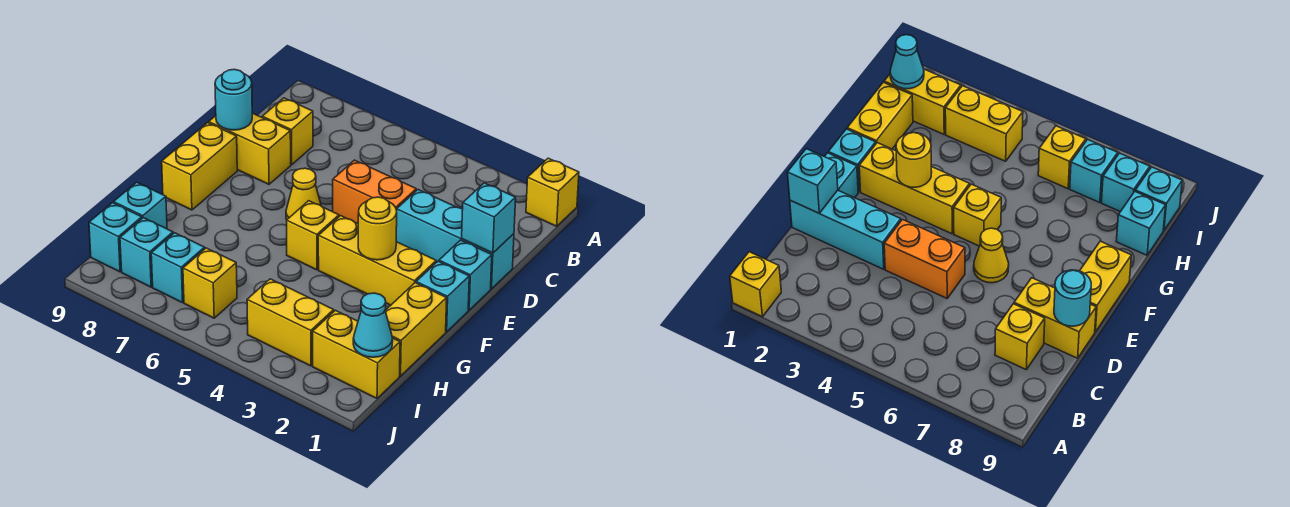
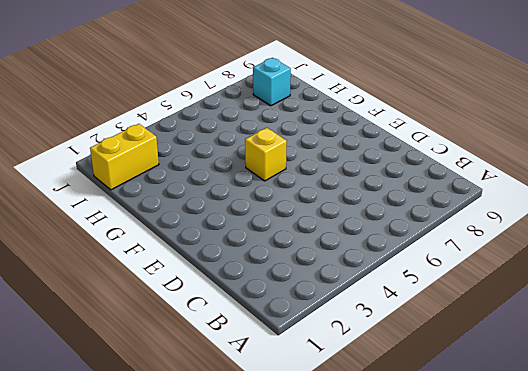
none -> yellow brick A1 level 1
none -> yellow brick C8 level 1
none -> cyan brick D1:D3 level 1

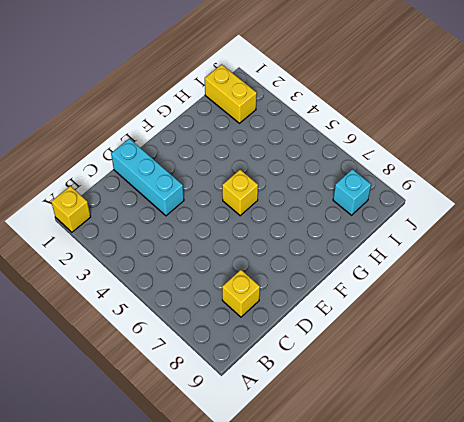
none -> orange brick D4:D5 level 1
none -> yellow brick D8:D9 level 1
none -> cyan brick E1 level 1

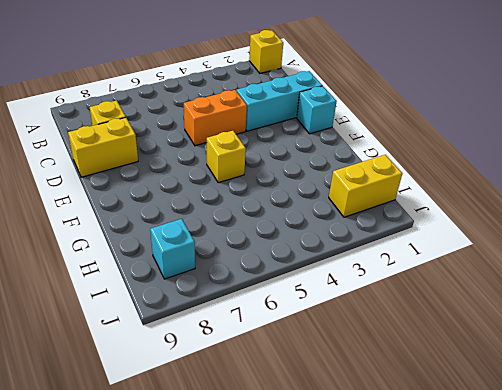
none -> yellow cone E6 level 1
none -> yellow brick E9:F9 level 1
none -> cyan brick F1 level 1

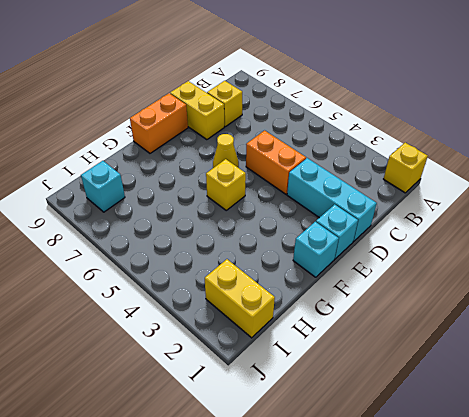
orange brick E9:F9 level 1 -> yellow brick E9:F9 level 1
none -> yellow brick F2:F4 level 1
none -> yellow brick G1:H1 level 1
none -> cyan brick H9 level 1

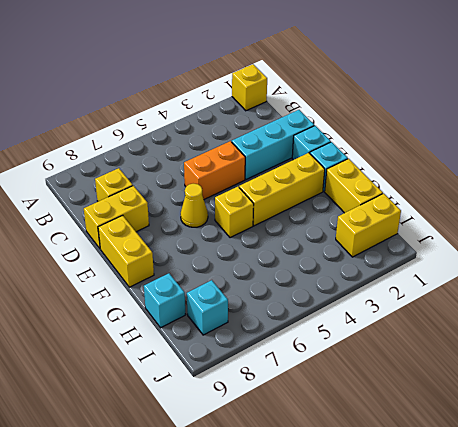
none -> yellow brick I3:I4 level 1
none -> yellow brick I6 level 1
none -> cyan brick I7 level 1

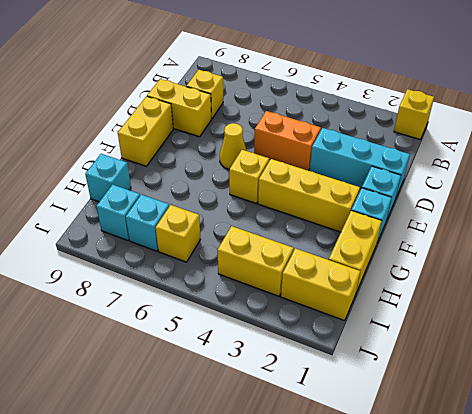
none -> cyan brick I9 level 1
none -> cyan brick D1 level 2
none -> cyan round brick D9 level 2

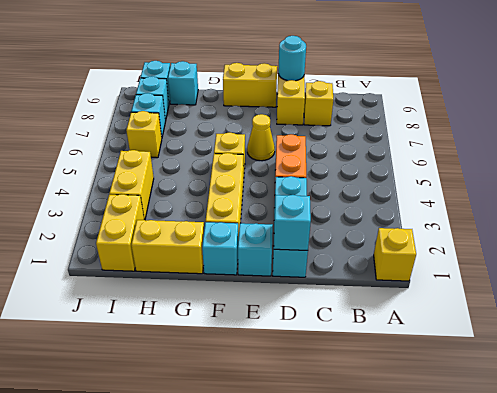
none -> yellow round brick F3 level 2
none -> cyan cone I1 level 2

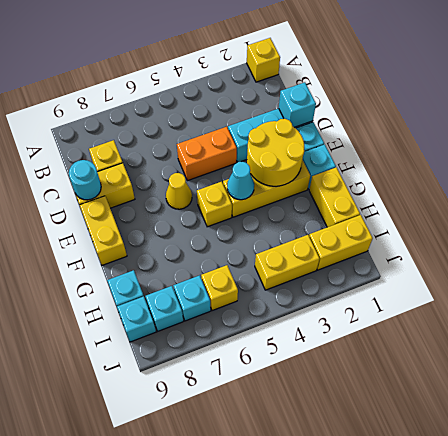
yellow round brick E2:F3 level 2 -> yellow round brick F3 level 2
cyan cone F4 level 2 -> cyan cone I1 level 2

